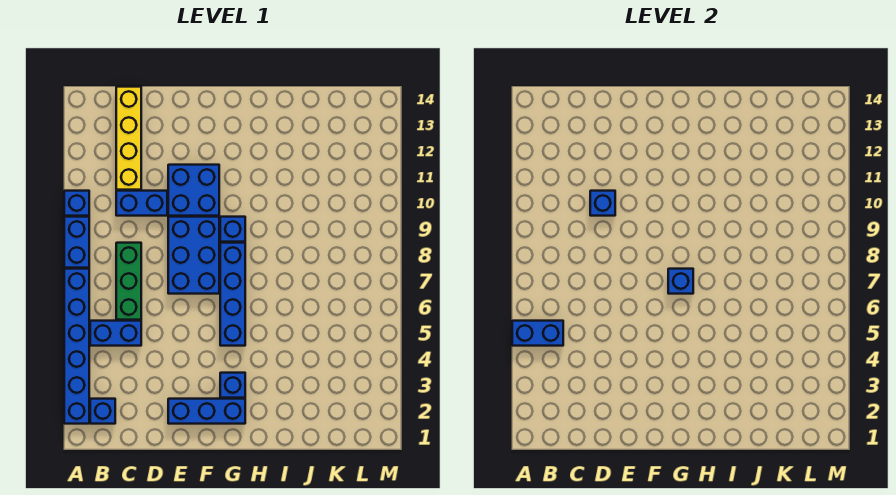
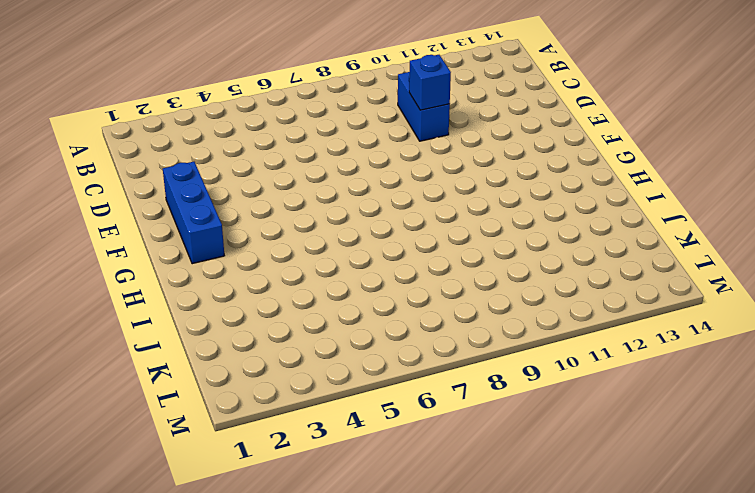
none -> blue brick A2:A7 level 1
none -> blue brick A8:A9 level 1
none -> blue brick A10 level 1

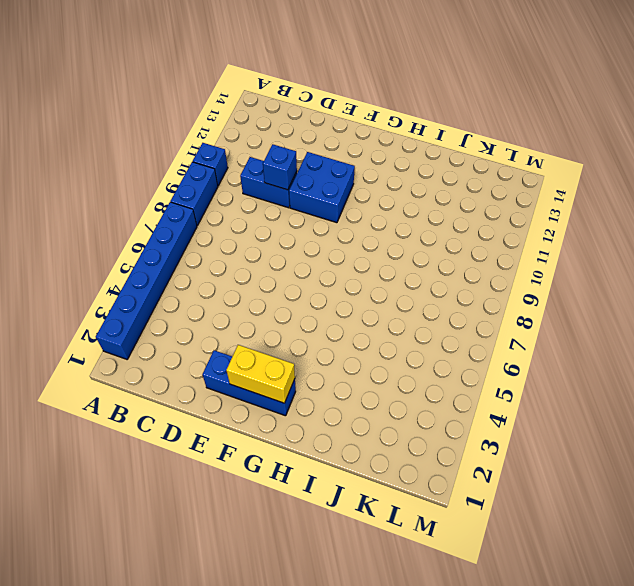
yellow brick F2:G2 level 2 -> none
none -> blue brick B2 level 1
none -> blue brick B5:C5 level 1
none -> green brick C6:C8 level 1

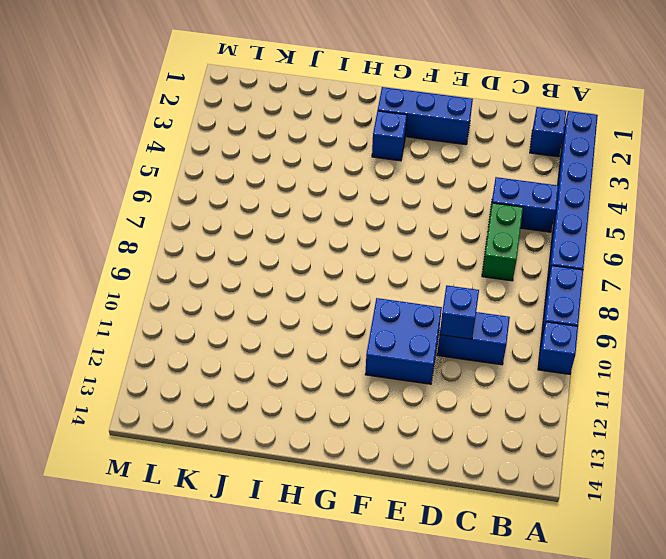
green brick C6:C7 level 1 -> green brick C6:C8 level 1
none -> yellow brick C11:C14 level 1
none -> blue brick E7:F9 level 1
none -> blue brick G5:G8 level 1

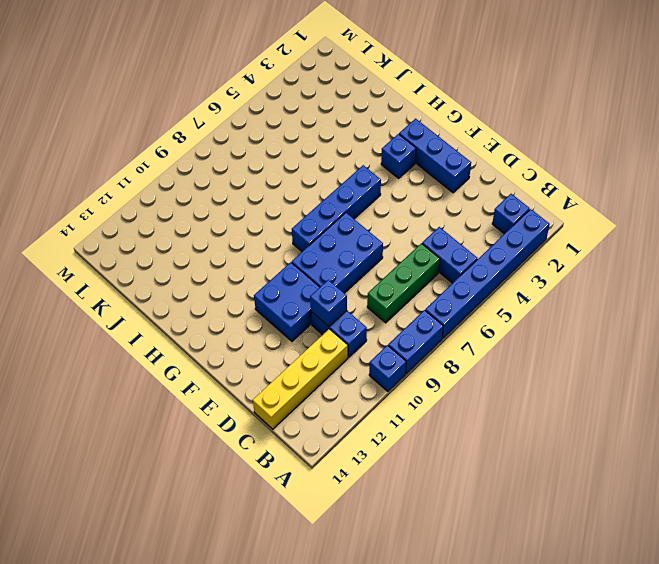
none -> blue brick G9 level 1
none -> blue brick A5:B5 level 2
none -> blue brick G7 level 2

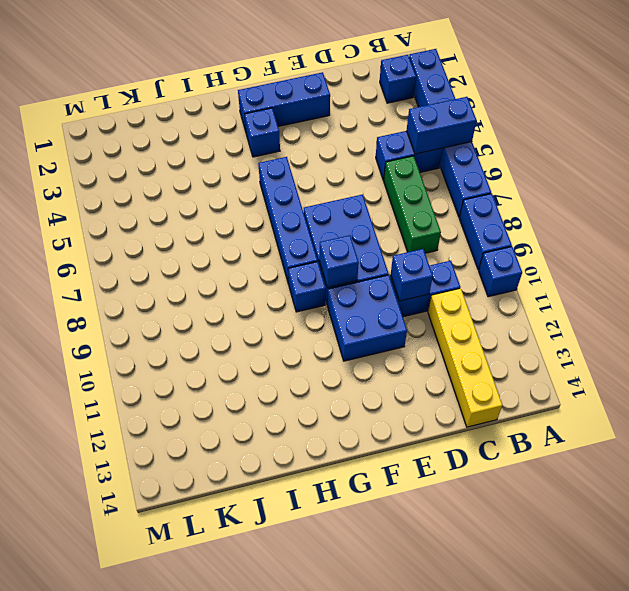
blue brick F9 level 2 -> blue brick G7 level 2

